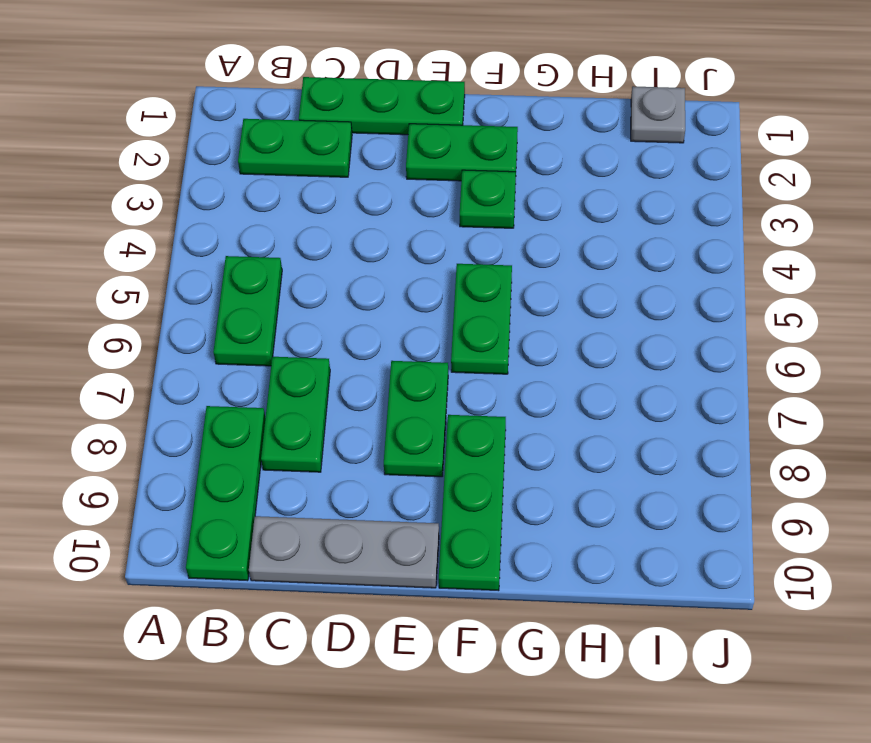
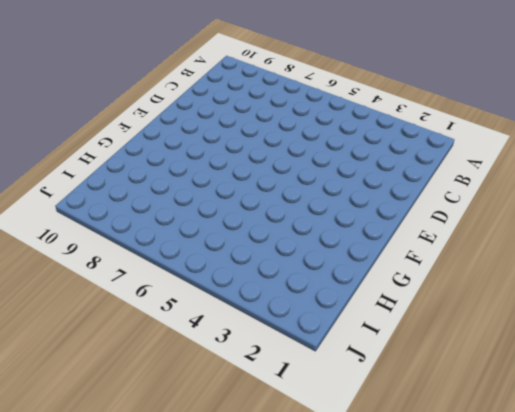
none -> green plate B2:C2 level 1
none -> green plate B5:B6 level 1
none -> green plate B8:B10 level 1

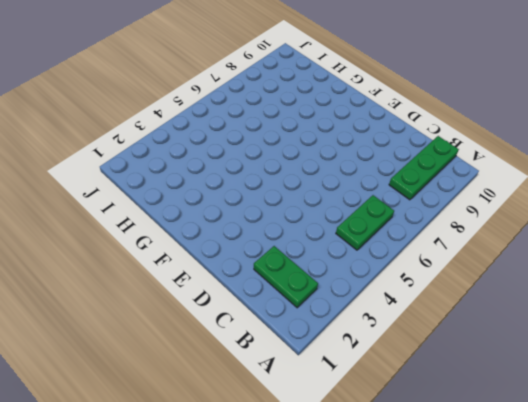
none -> green plate C1:E1 level 1
none -> green plate C7:C8 level 1
none -> grey plate C10:E10 level 1

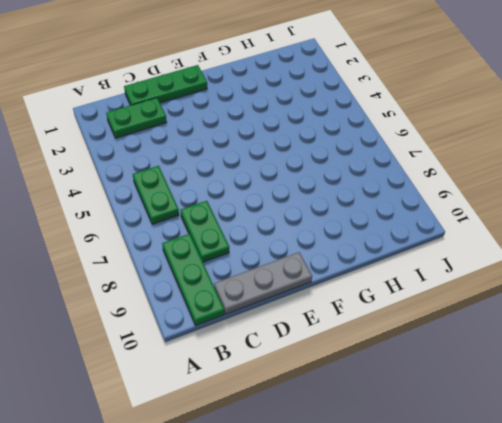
none -> green plate E2:F2 level 1
none -> green plate E7:E8 level 1
none -> green plate F3 level 1

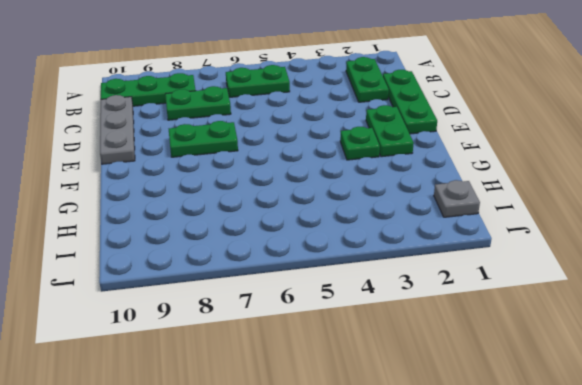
none -> green plate F5:F6 level 1
none -> green plate F8:F10 level 1

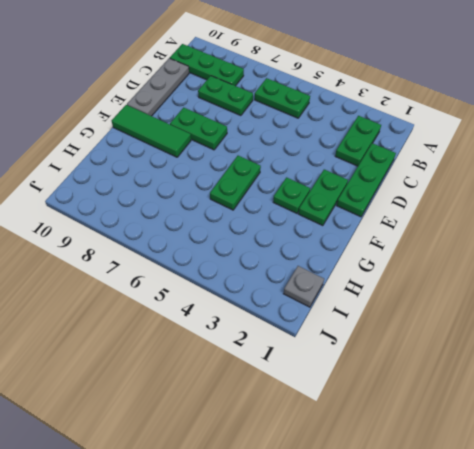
green plate F5:G5 level 1 -> green plate F5:F6 level 1
green tile F8:F10 level 1 -> green plate F8:F10 level 1

